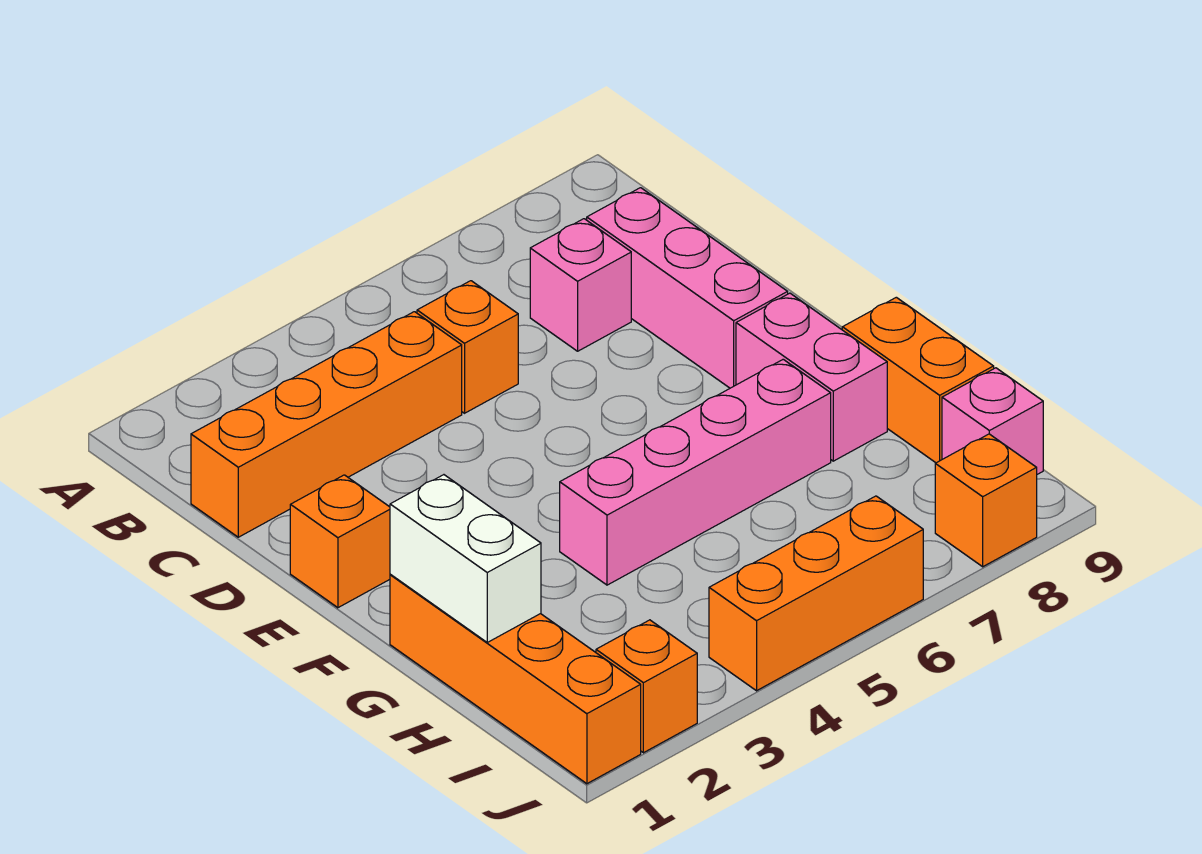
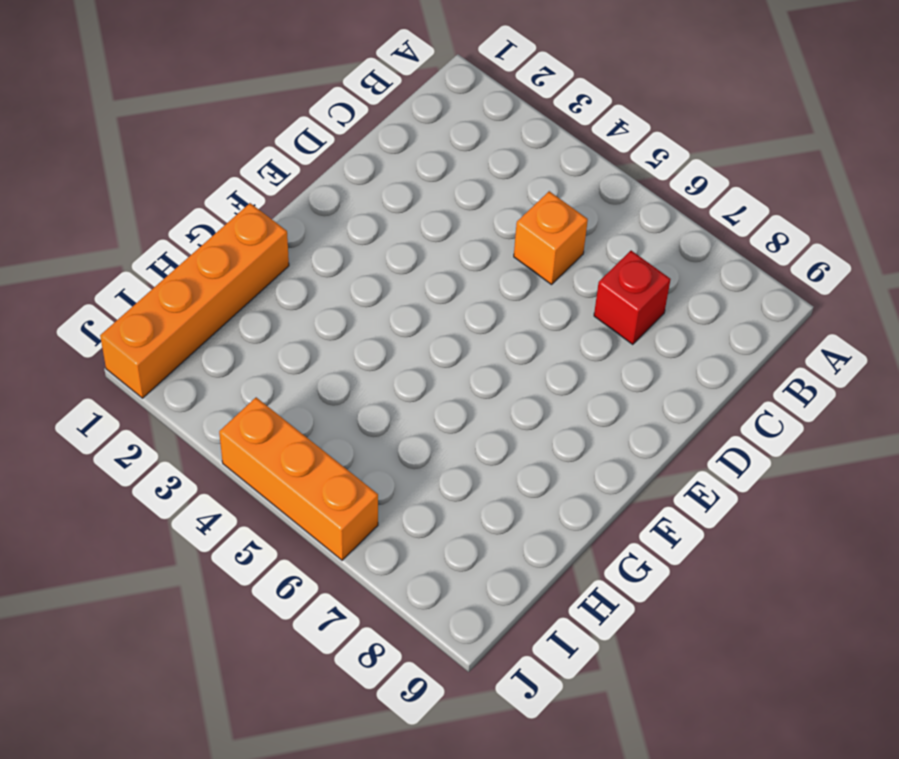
red brick C7 level 1 -> pink brick C7 level 1
none -> orange brick C1:C4 level 1
none -> pink brick C8:E8 level 1
none -> orange brick E1 level 1

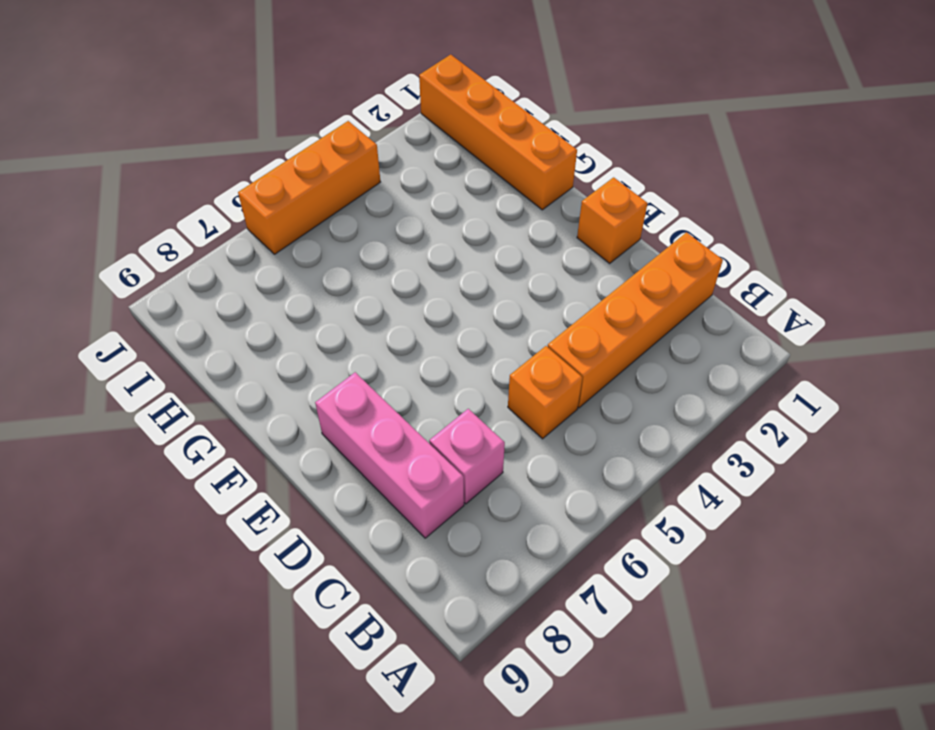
none -> pink brick F8:G8 level 1
none -> pink brick G4:G7 level 1
none -> orange brick G9:H9 level 1

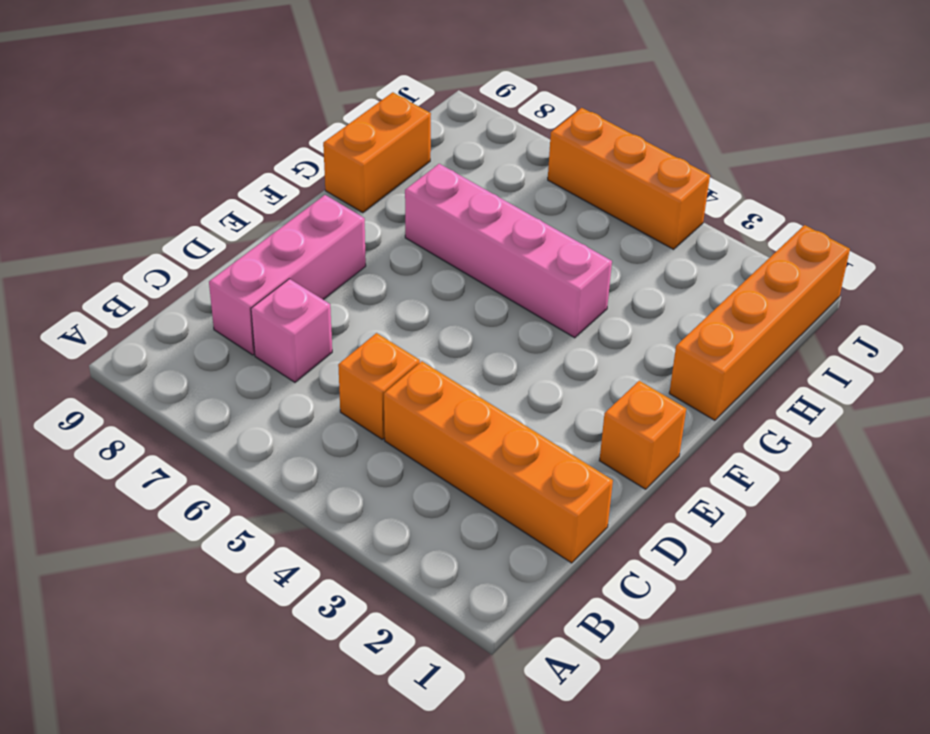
none -> pink brick F8:G8 level 1
none -> pink brick I9 level 1
none -> orange brick J2 level 1

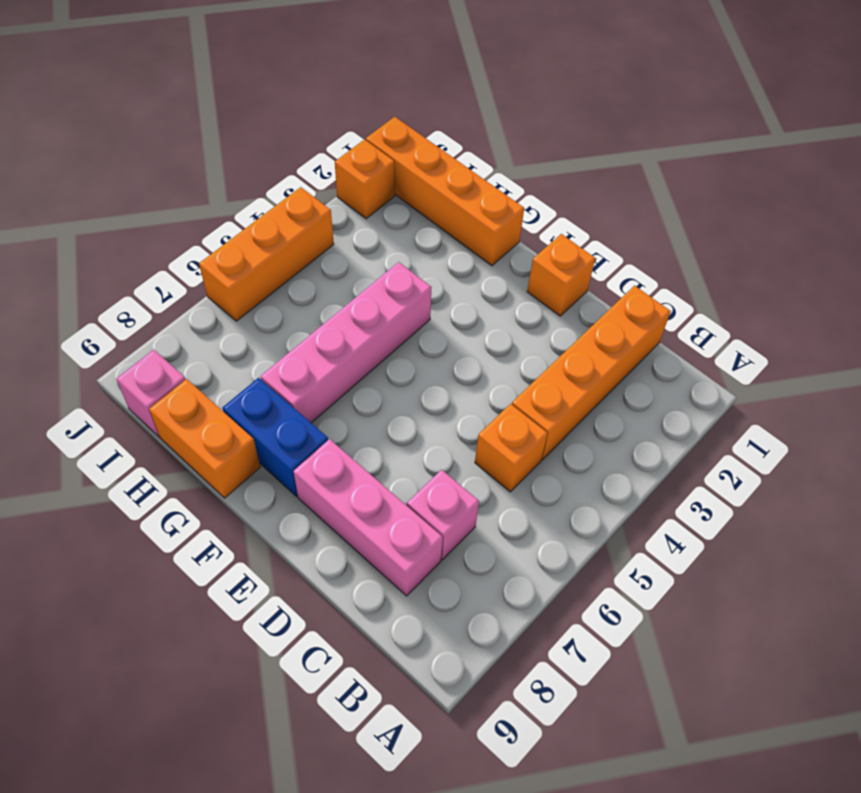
blue brick F8:G8 level 1 -> pink brick F8:G8 level 1
none -> orange brick J8 level 1
none -> white brick G1:H1 level 2

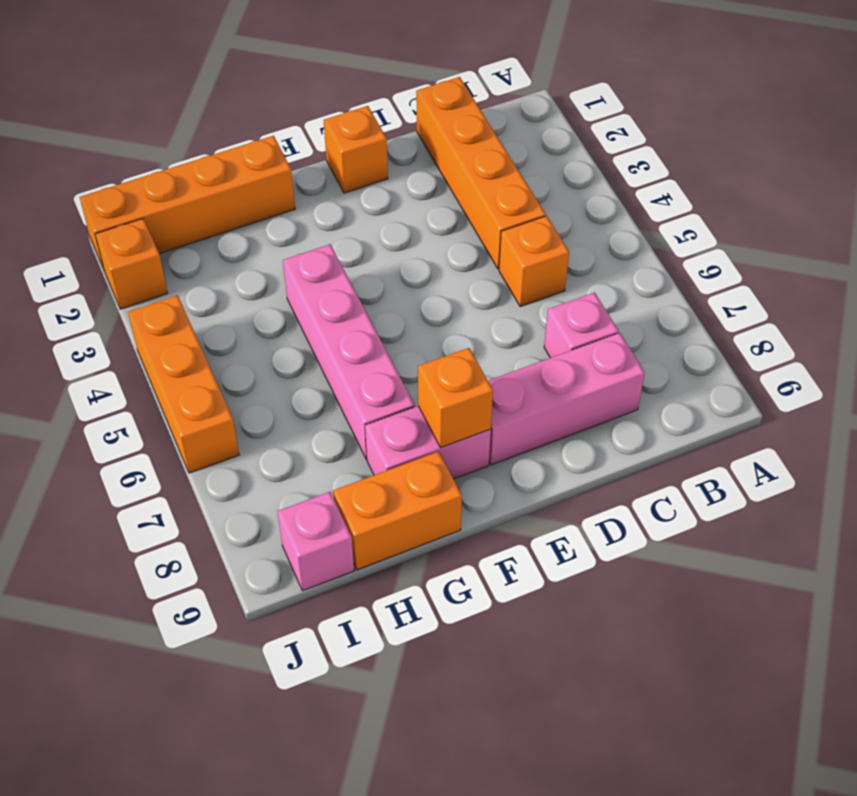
orange brick F8 level 2 -> orange brick J8 level 1
none -> white brick G1:H1 level 2

